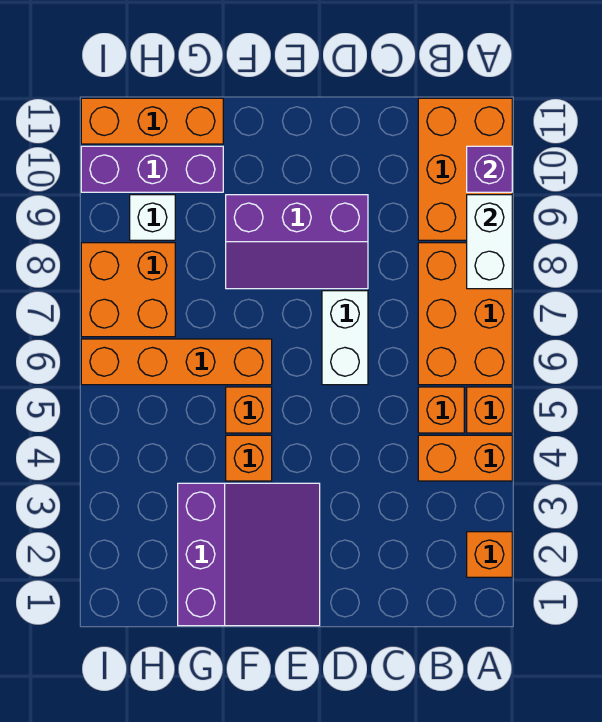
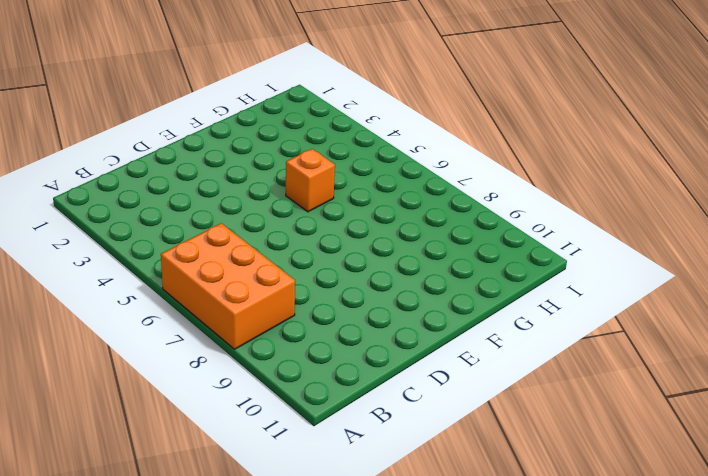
none -> orange brick A2 level 1
none -> orange brick A4:B4 level 1
none -> orange brick A5 level 1

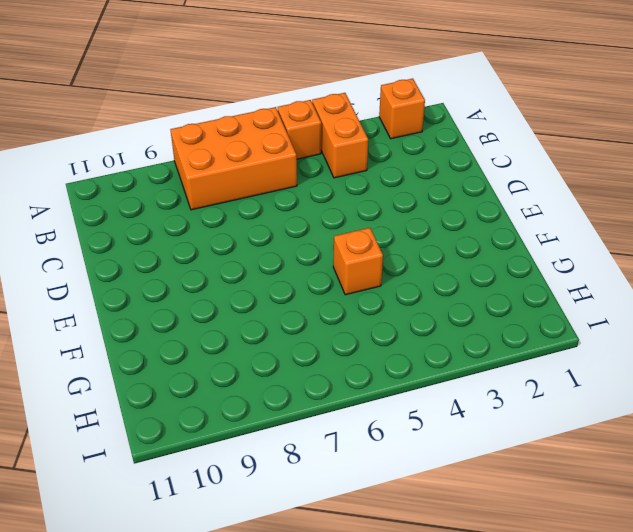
none -> orange brick A9:B11 level 1
none -> orange brick B5 level 1
none -> white brick D6:D7 level 1

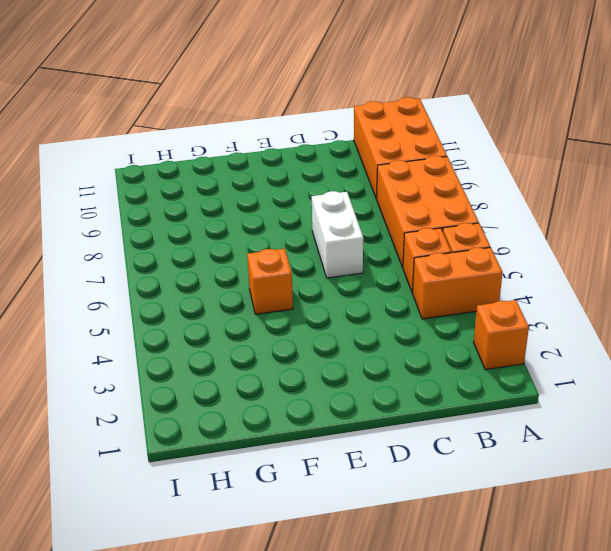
none -> purple slope D8:F9 level 1 top 9
none -> purple slope E1:G3 level 1 top G
none -> orange brick F4 level 1

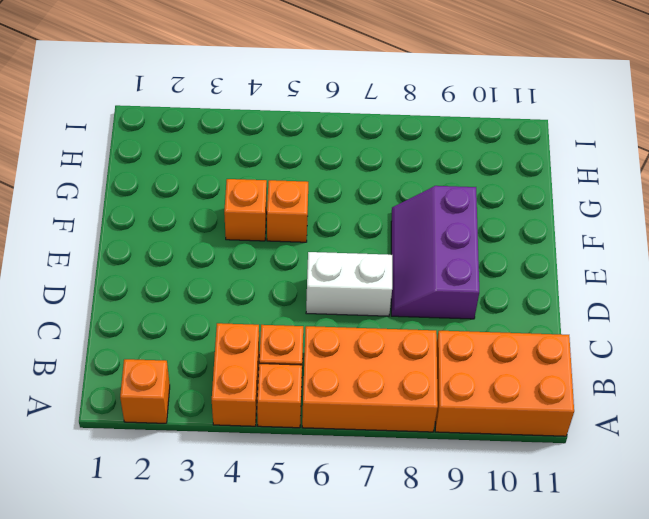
none -> purple slope E1:G3 level 1 top G
none -> orange brick F6:I6 level 1
none -> purple brick G10:I10 level 1

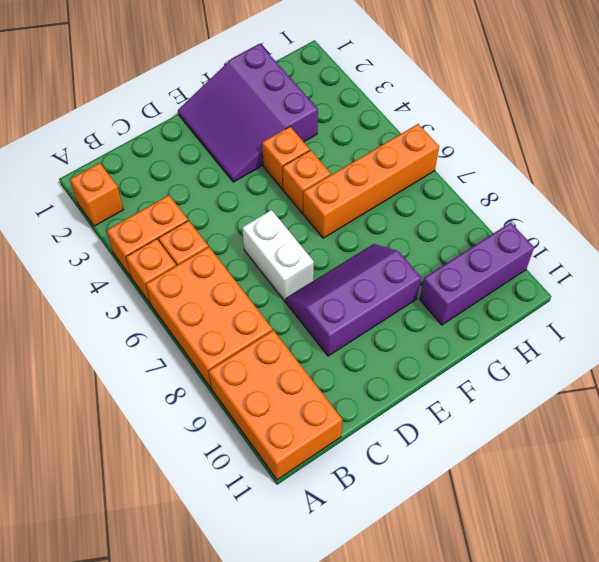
none -> orange brick G11:I11 level 1
none -> orange brick H7:I8 level 1
none -> white brick H9 level 1

